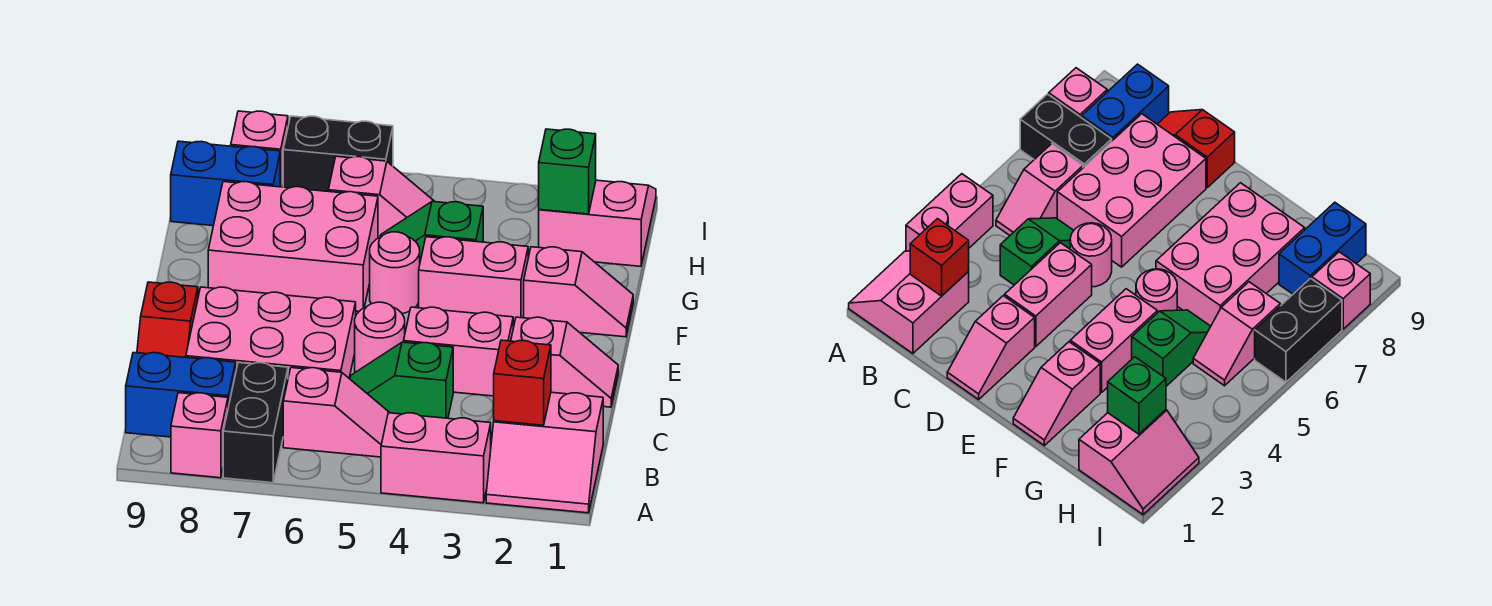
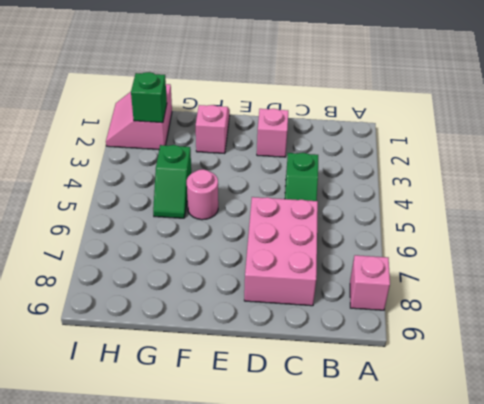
none -> pink slope A1:B2 level 1 top B
none -> pink brick A3:A4 level 1
none -> black brick A7:B7 level 1

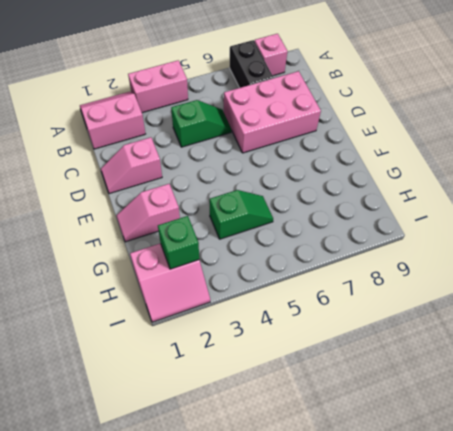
none -> pink slope B5:B6 level 1 top 6
none -> blue brick B8:B9 level 1
none -> red slope C9:D9 level 1 top D

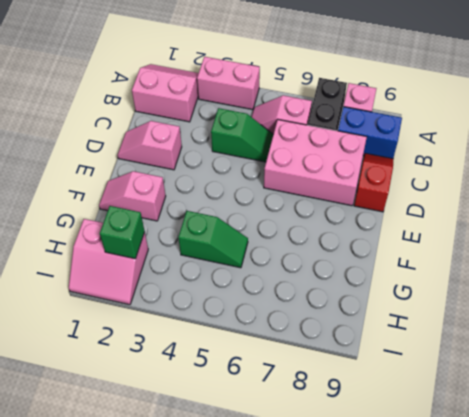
none -> pink brick D3:D4 level 1
none -> pink round brick D5 level 1
none -> pink brick F3:F4 level 1

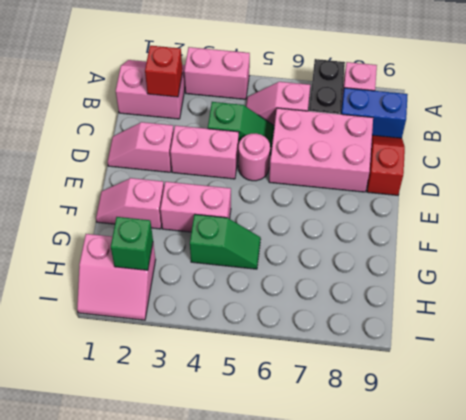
none -> pink round brick F5 level 1
none -> pink brick F6:G8 level 1
none -> pink slope H5:H6 level 1 top 6

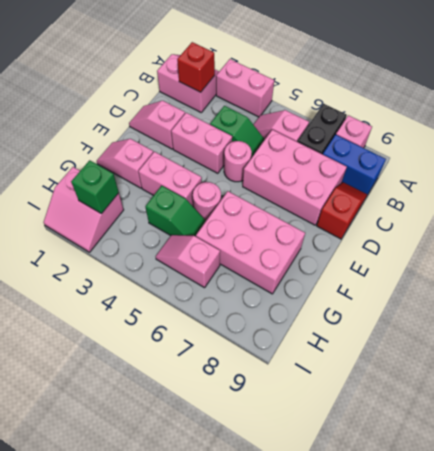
none -> blue brick H8:H9 level 1
none -> black brick I6:I7 level 1
none -> pink brick I8 level 1

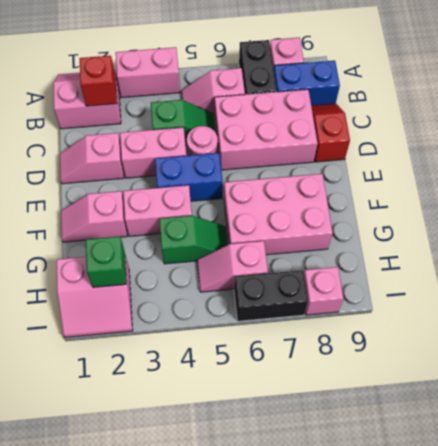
blue brick E4:E5 level 1 -> blue brick H8:H9 level 1
none -> pink round brick F5 level 1

